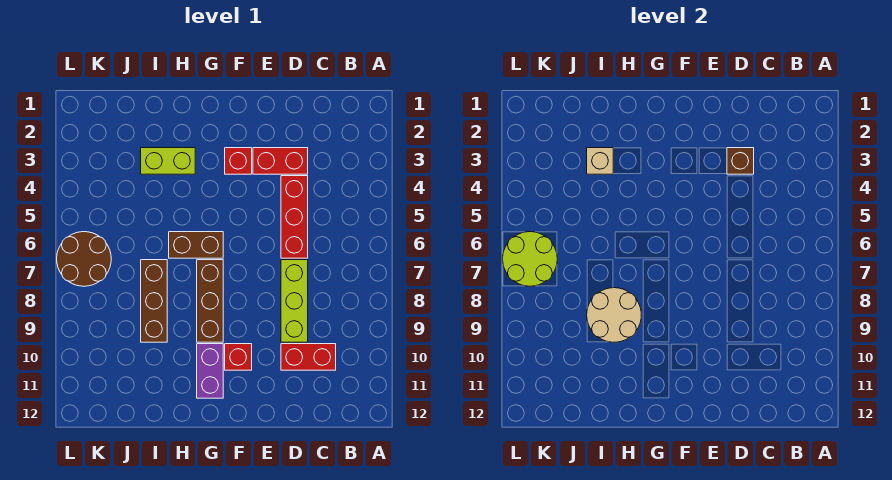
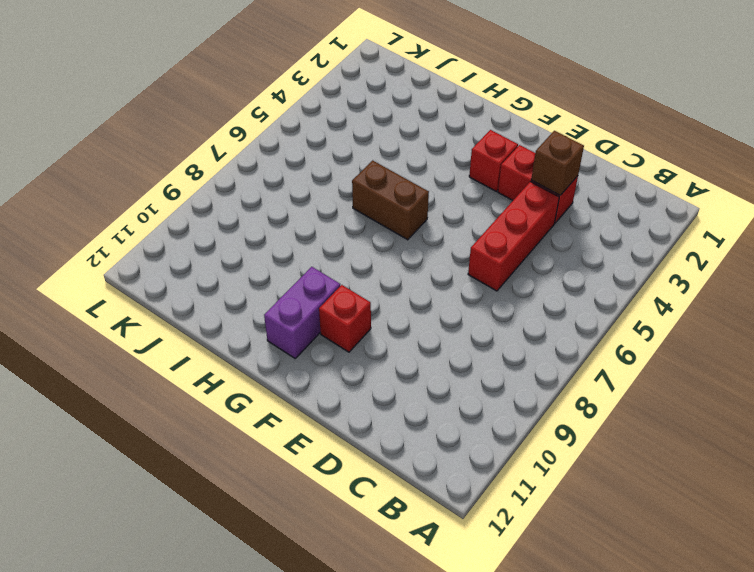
none -> red brick C10:D10 level 1
none -> lime brick D7:D9 level 1
none -> brown brick G7:G9 level 1

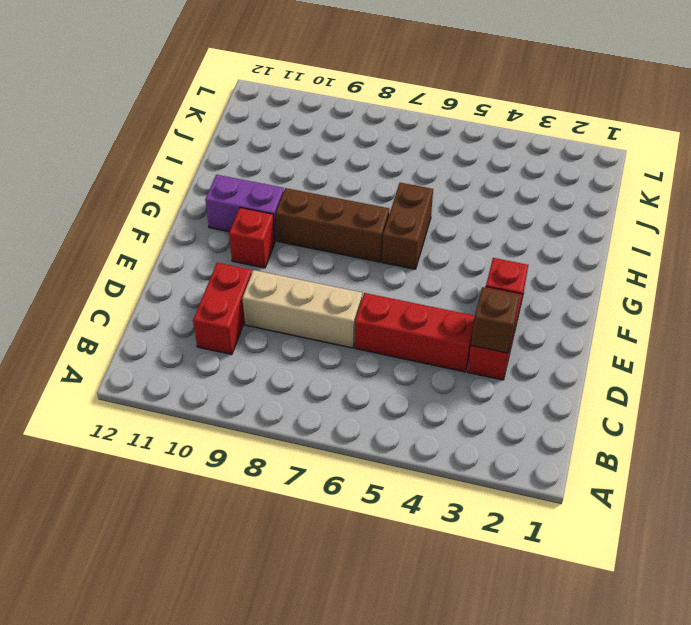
tan brick D7:D9 level 1 -> lime brick D7:D9 level 1
none -> lime brick H3:I3 level 1
none -> brown brick I7:I9 level 1
none -> brown round brick K6:L7 level 1

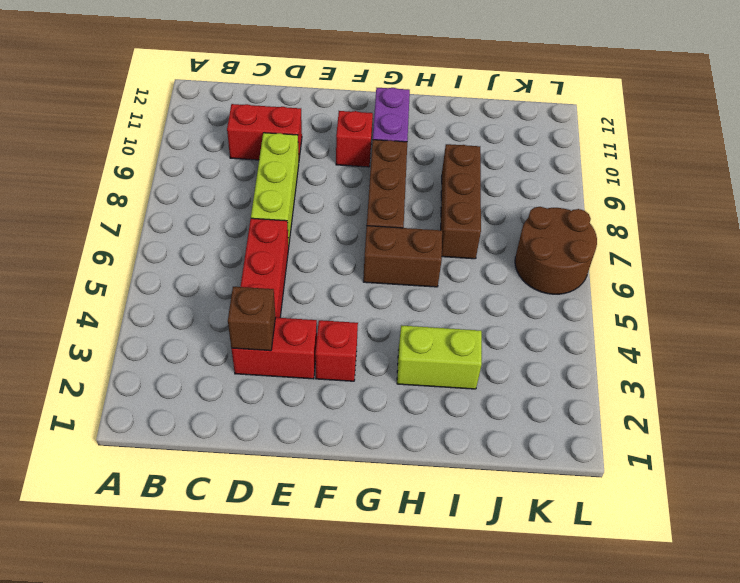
none -> tan round brick H8:I9 level 2
none -> tan brick I3 level 2
none -> lime round brick K6:L7 level 2

